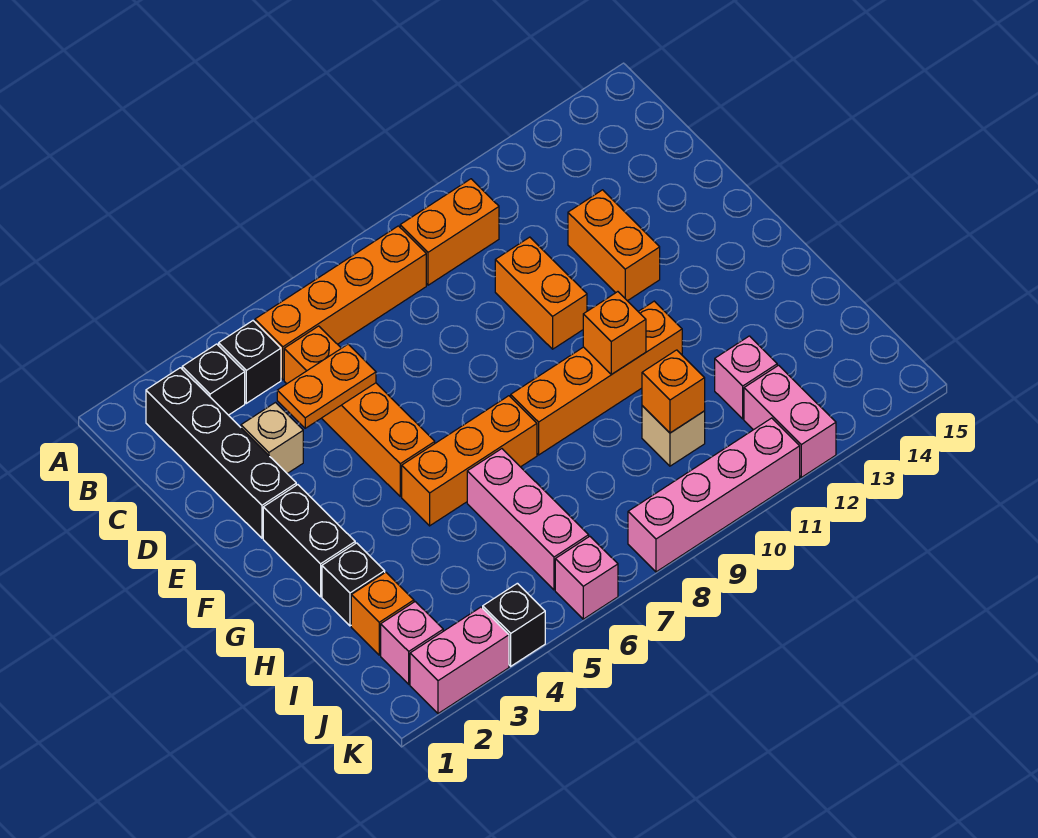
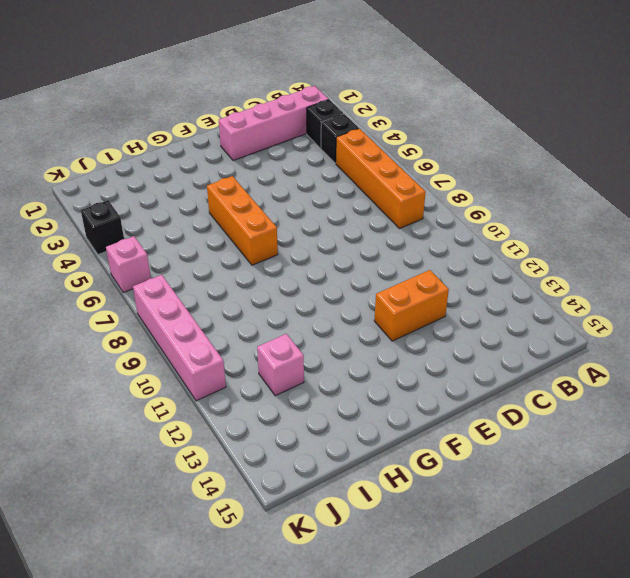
pink brick B2:E2 level 1 -> black brick B2:E2 level 1
none -> orange brick B9:B10 level 1
none -> orange brick C5:F5 level 1
none -> tan brick D3 level 1

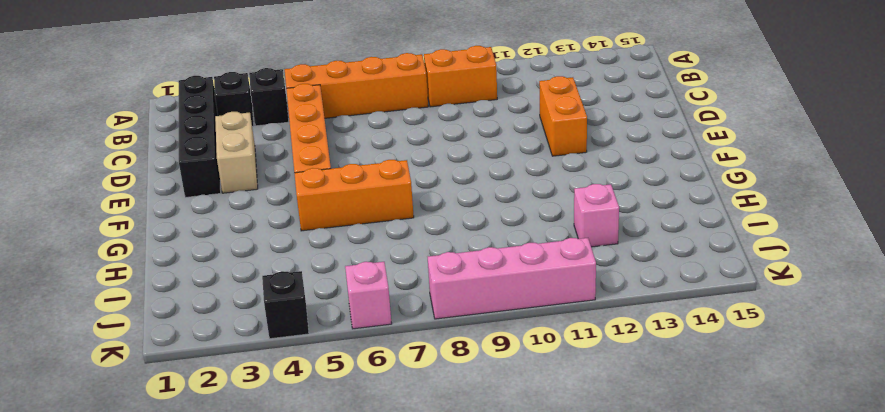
tan brick D3:E3 level 1 -> tan brick D3 level 1
none -> orange brick D10:E10 level 1
none -> black brick F2:G2 level 1
none -> orange brick G8:G11 level 1

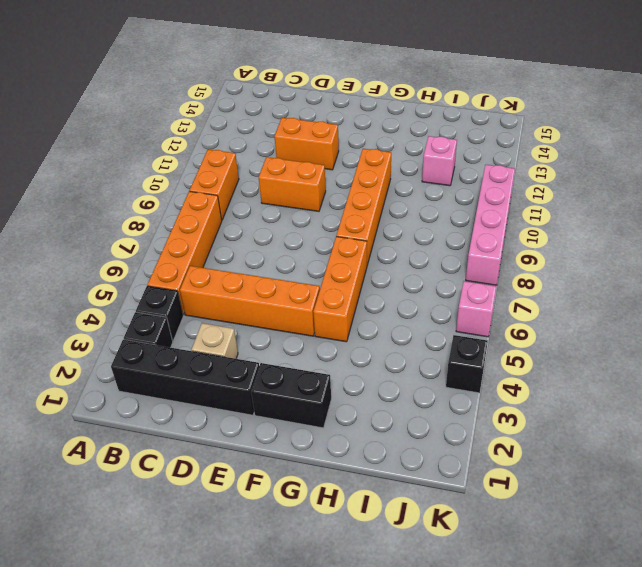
none -> black brick H2 level 1
none -> pink brick H6:J6 level 1
none -> orange brick I2 level 1

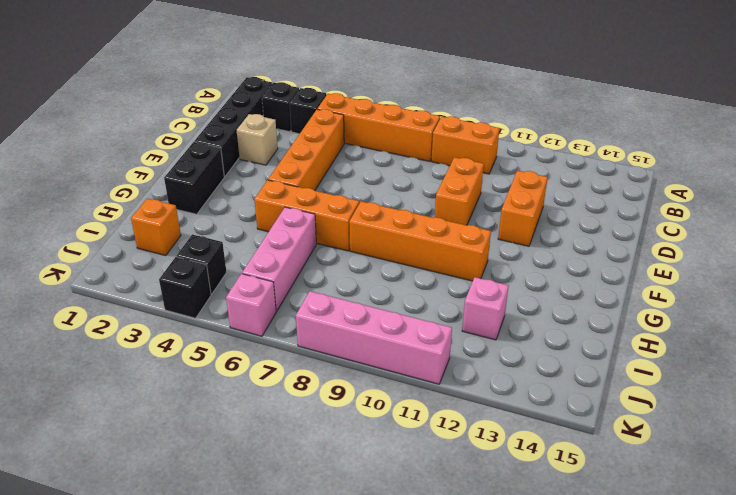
black brick J4 level 1 -> black brick H2 level 1
none -> tan brick I10 level 1
none -> pink brick J2 level 1
none -> pink brick J12:K12 level 1

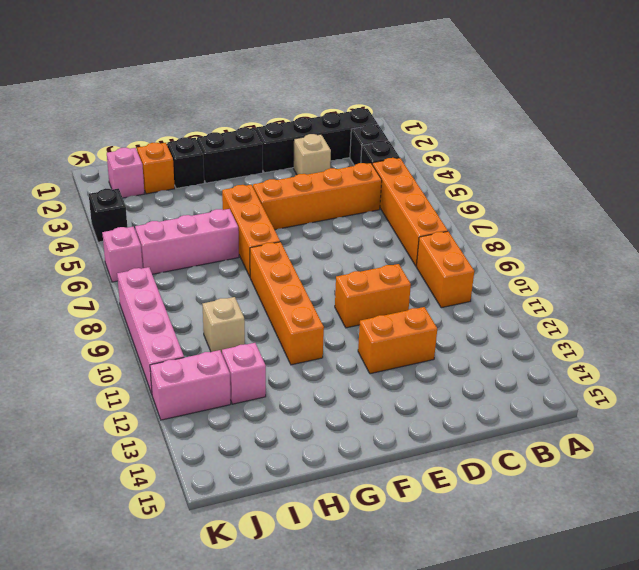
none -> pink brick K2:K3 level 1
none -> orange plate D4:D5 level 2
none -> orange brick G10 level 2

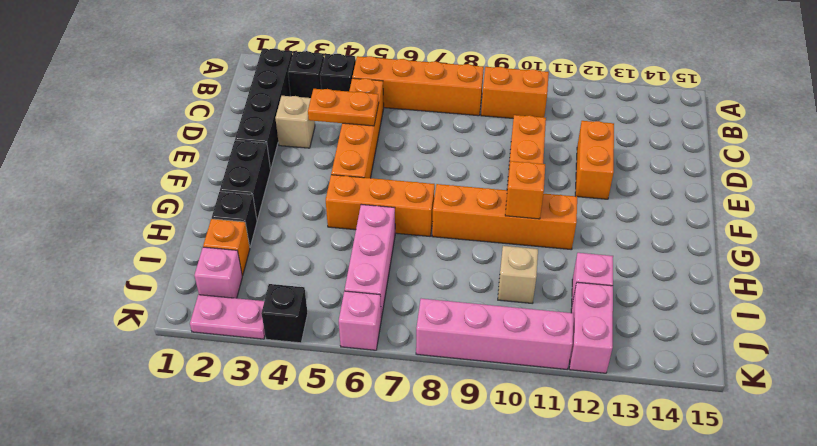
pink plate K2:K3 level 1 -> pink brick K2:K3 level 1
none -> orange brick I10 level 2

